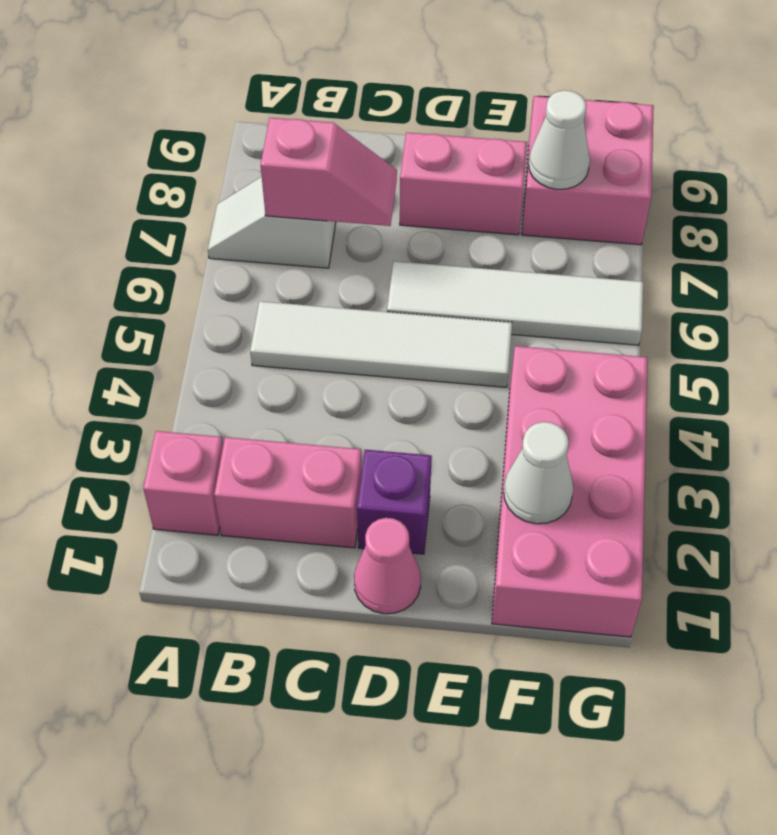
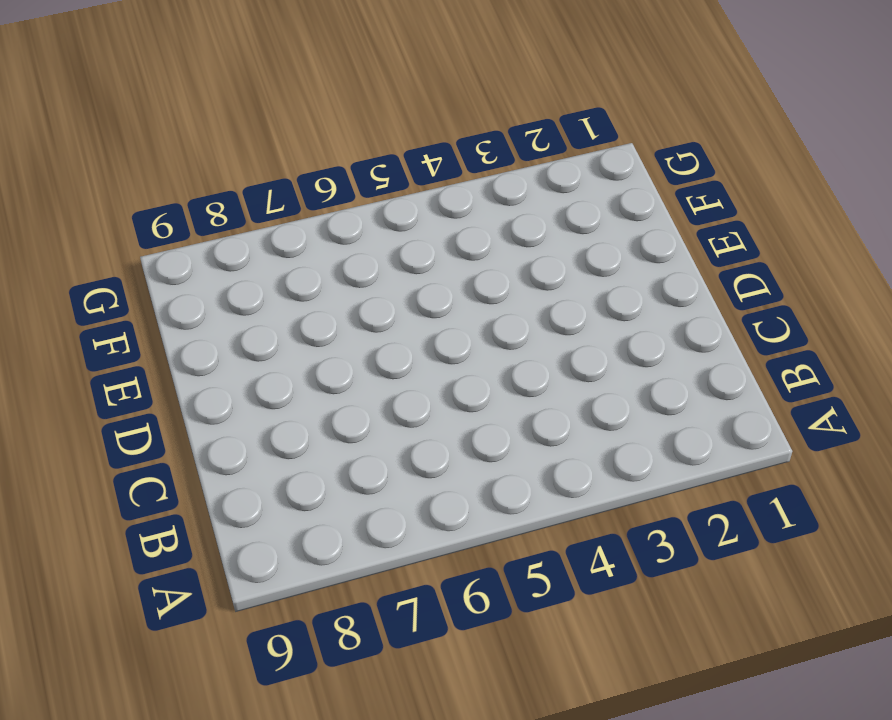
none -> pink brick A2 level 1
none -> white slope A7:B7 level 1 top B
none -> pink brick B2:C2 level 1

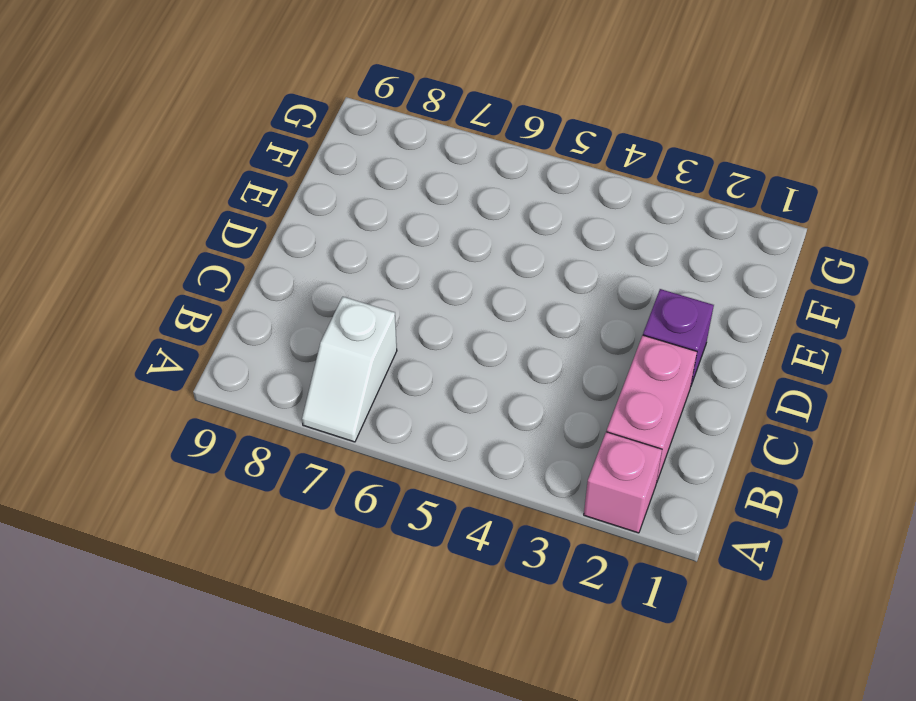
none -> white tile B5:E5 level 1
none -> pink cone D1 level 1
none -> white tile D6:G6 level 1

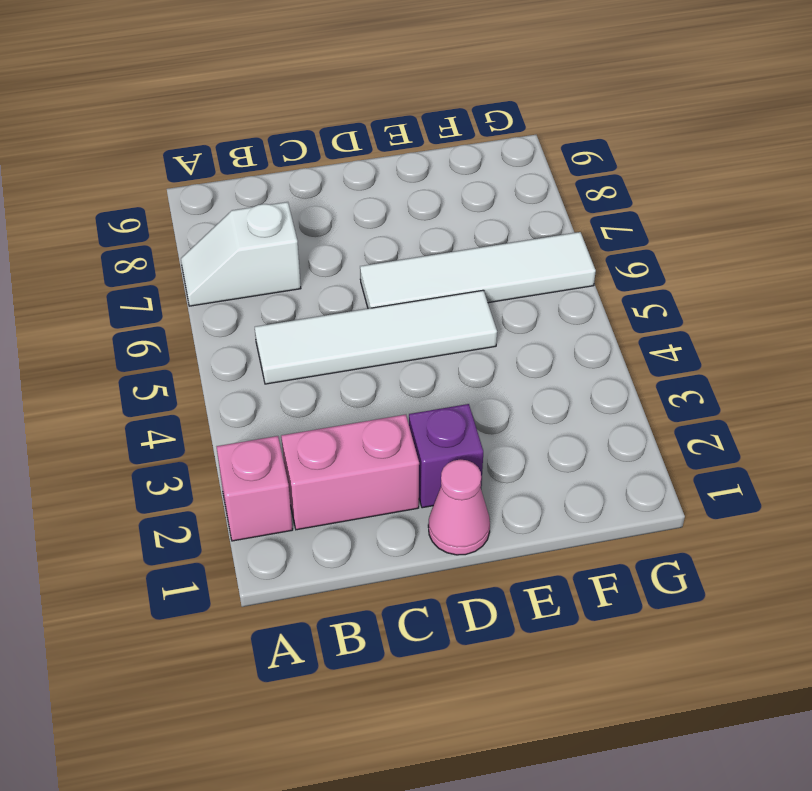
none -> pink brick D8:E8 level 1
none -> pink brick F1:G4 level 1
none -> pink brick F8:G9 level 1

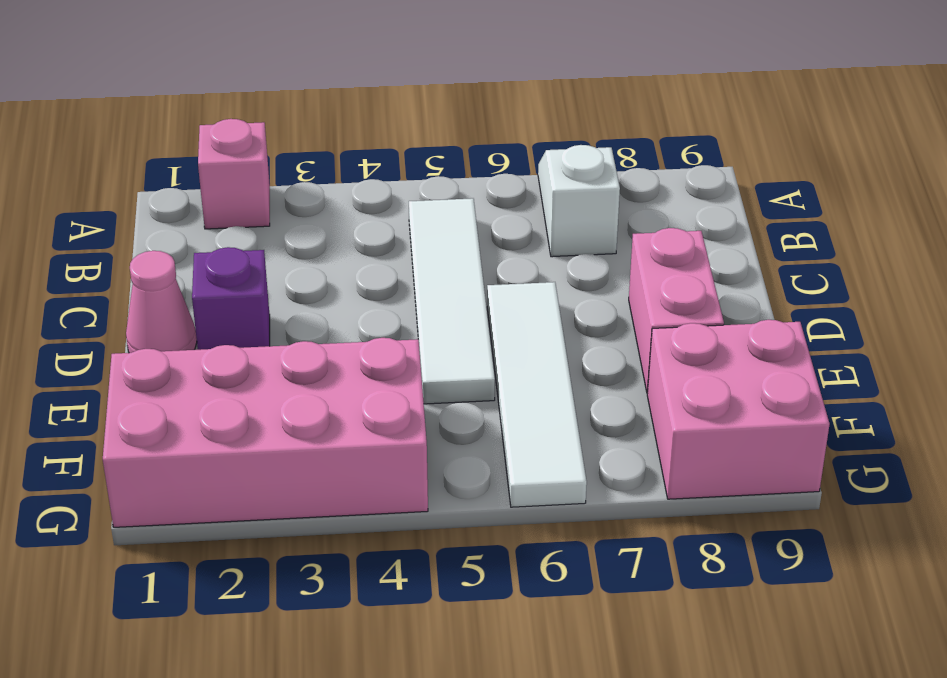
none -> pink brick B2:C2 level 1
none -> pink slope B7:C7 level 2 top B
none -> white cone F2 level 2

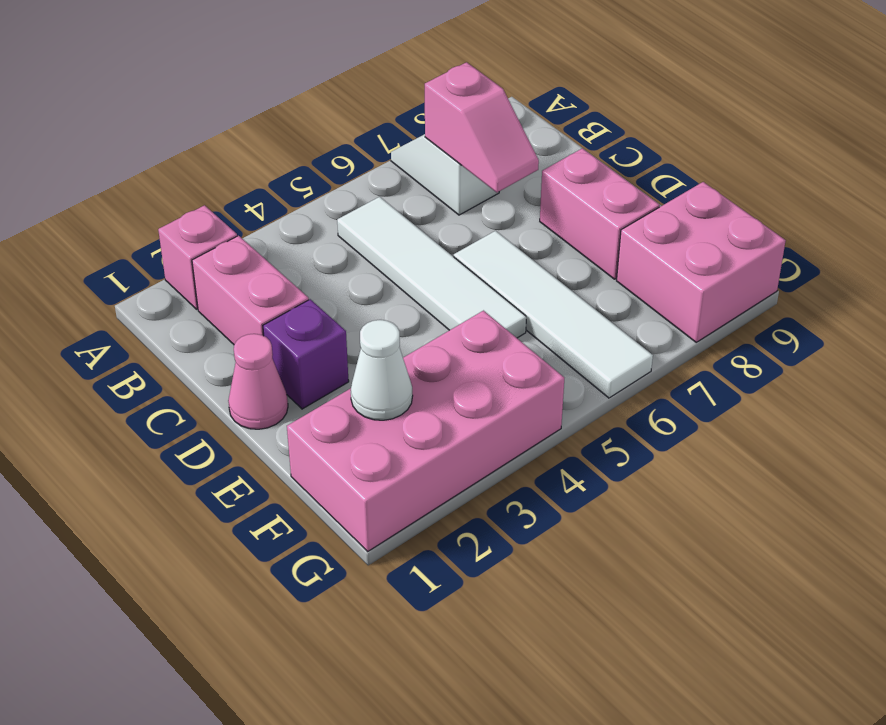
none -> white cone F8 level 2

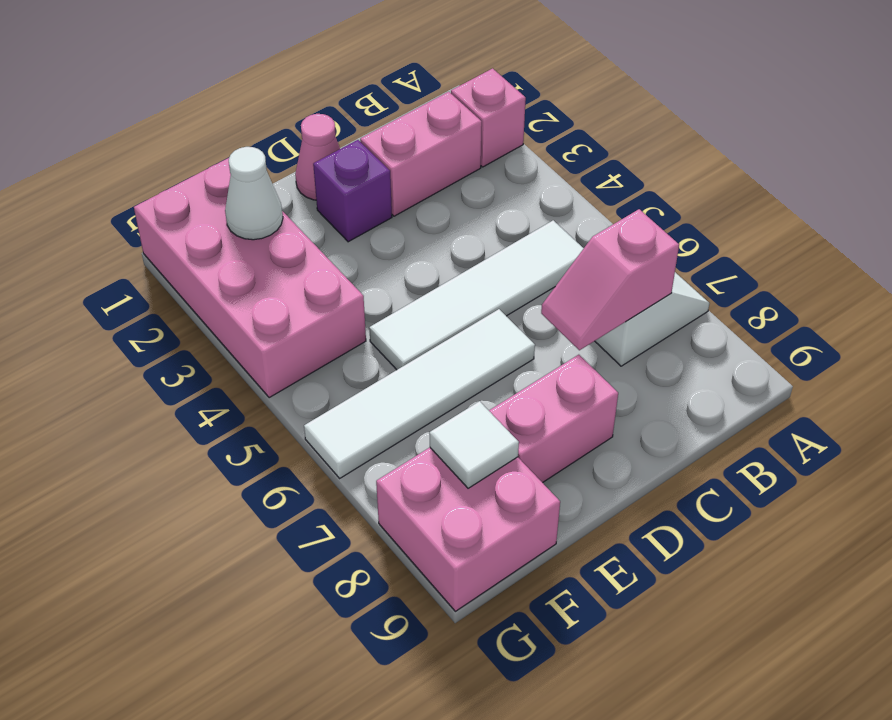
white tile F8 level 2 -> white cone F8 level 2

